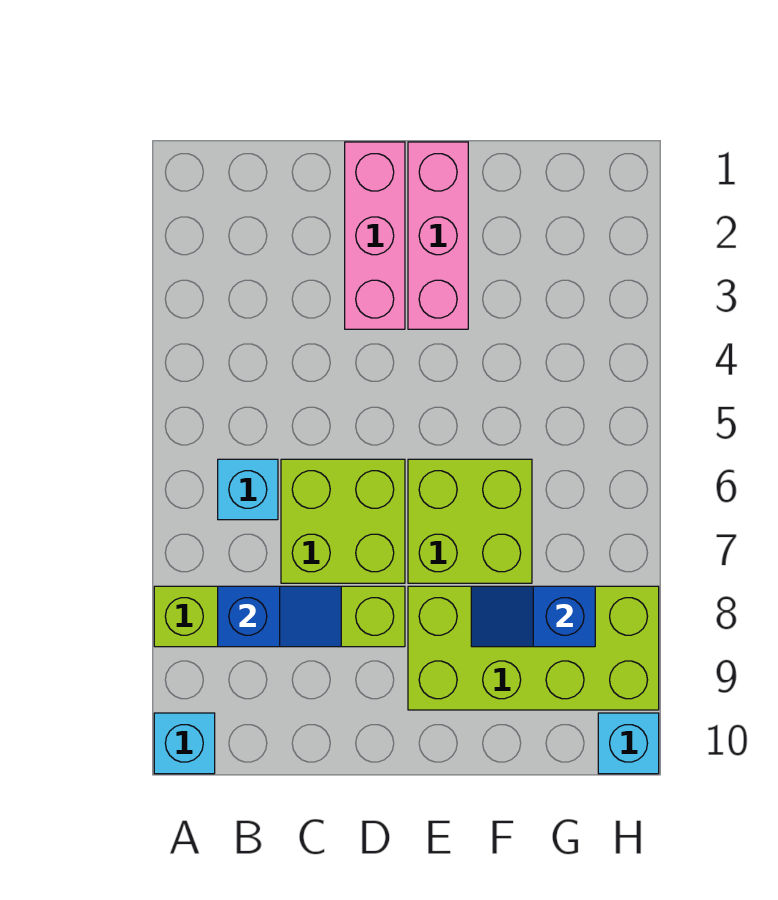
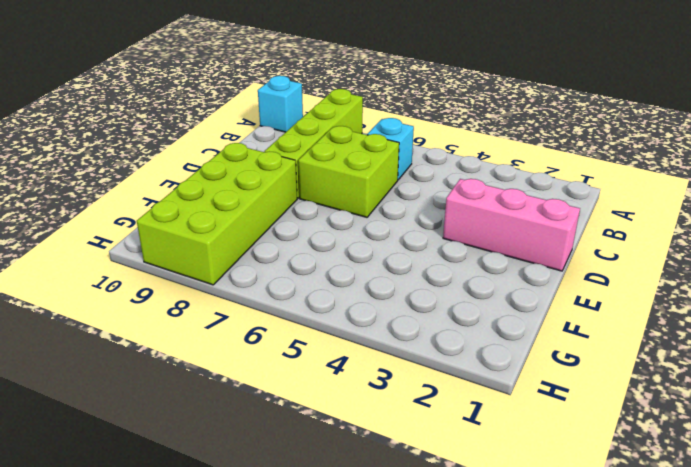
none -> pink brick E1:E3 level 1
none -> lime brick E6:F7 level 1

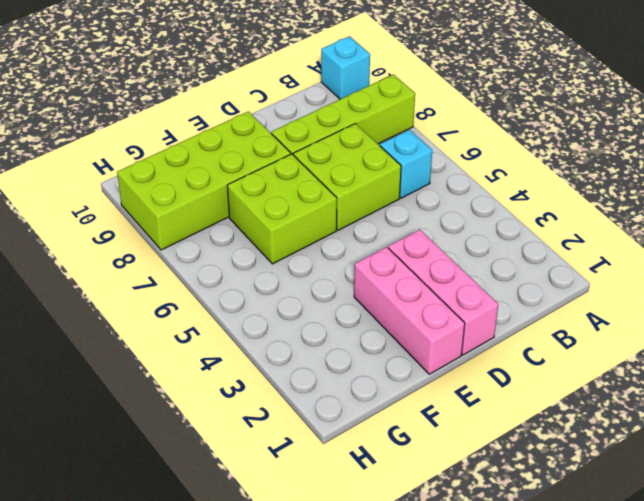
none -> cyan brick H10 level 1
none -> blue slope B8:C8 level 2 top B

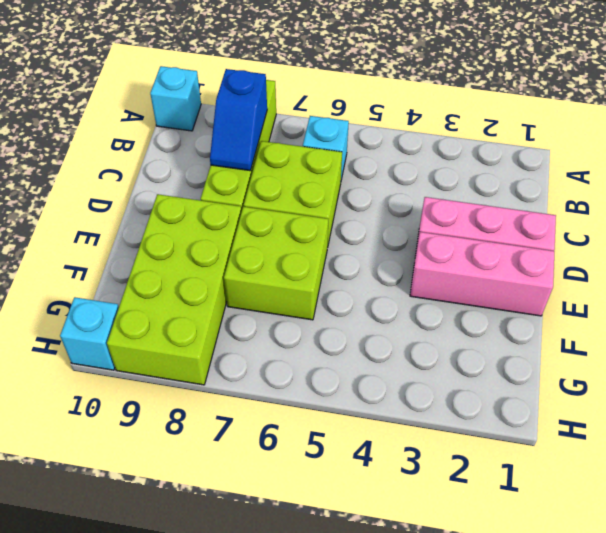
none -> blue slope F8:G8 level 2 top G

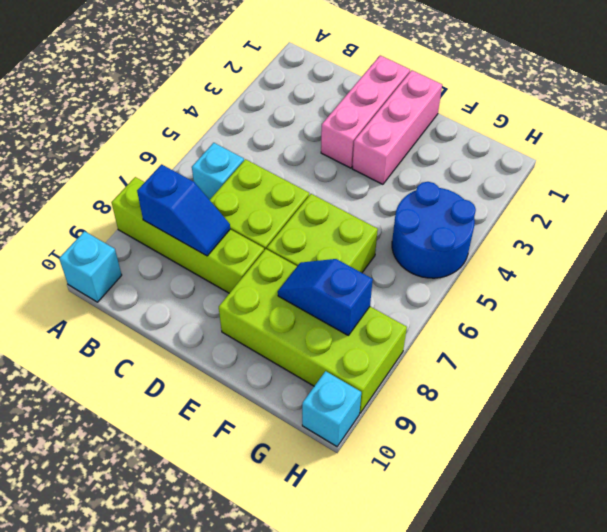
blue round brick G4:H5 level 1 -> none

